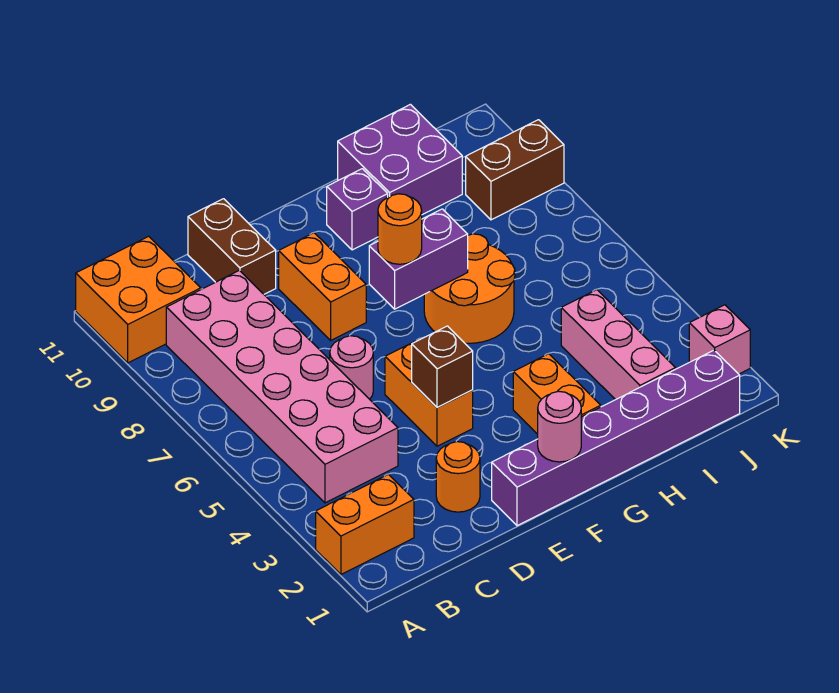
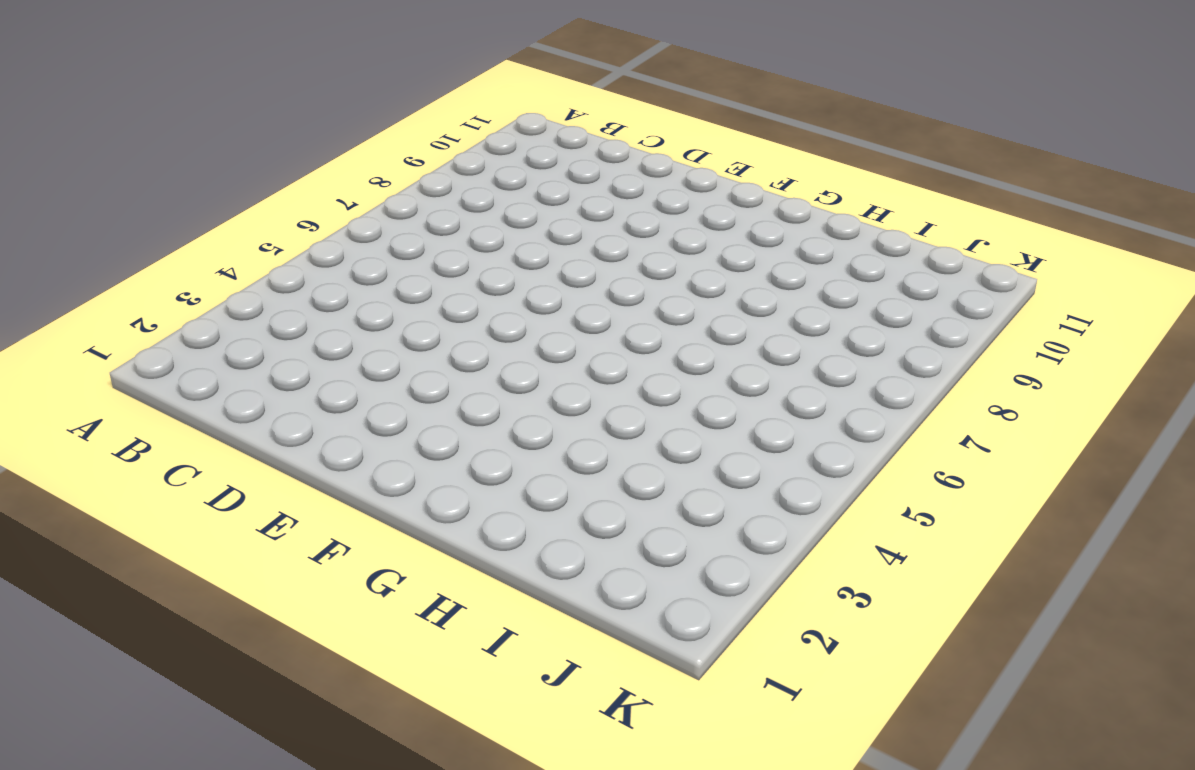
none -> orange brick A2:B2 level 1
none -> orange brick A10:B11 level 1
none -> pink brick B4:C9 level 1

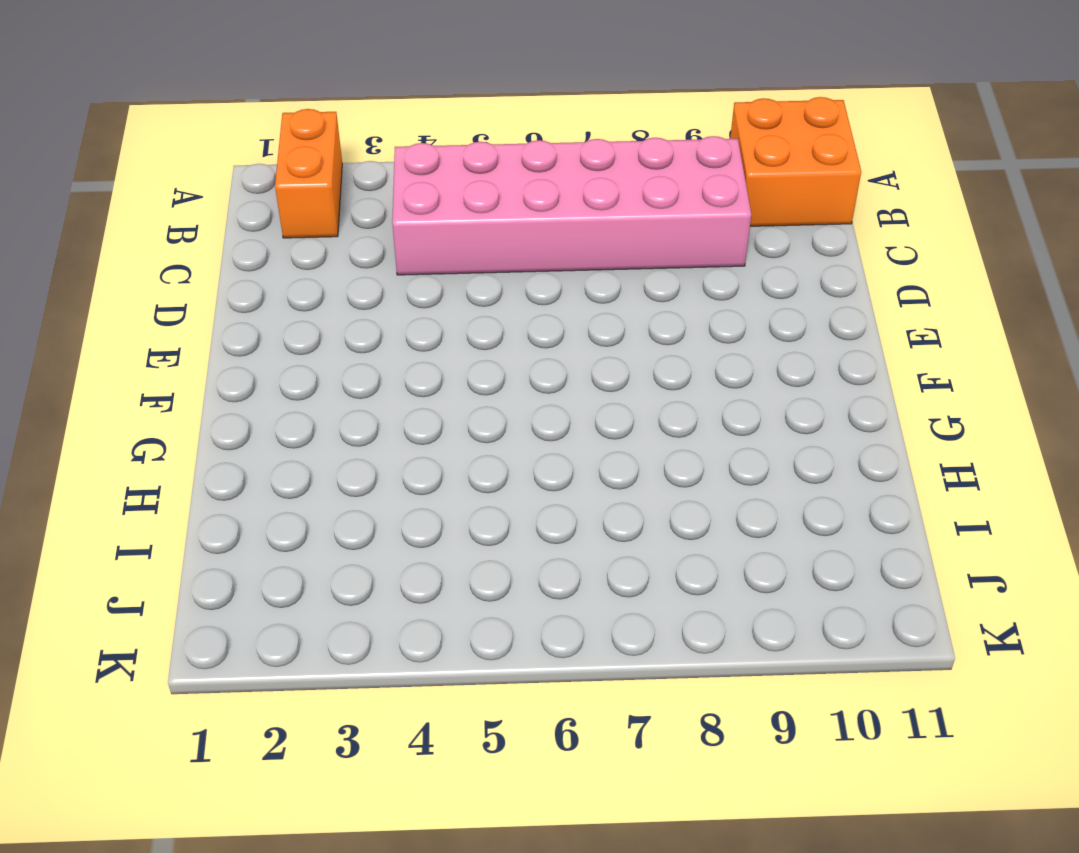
none -> orange round brick D2 level 1
none -> pink round brick D6 level 1
none -> brown brick D10:D11 level 1

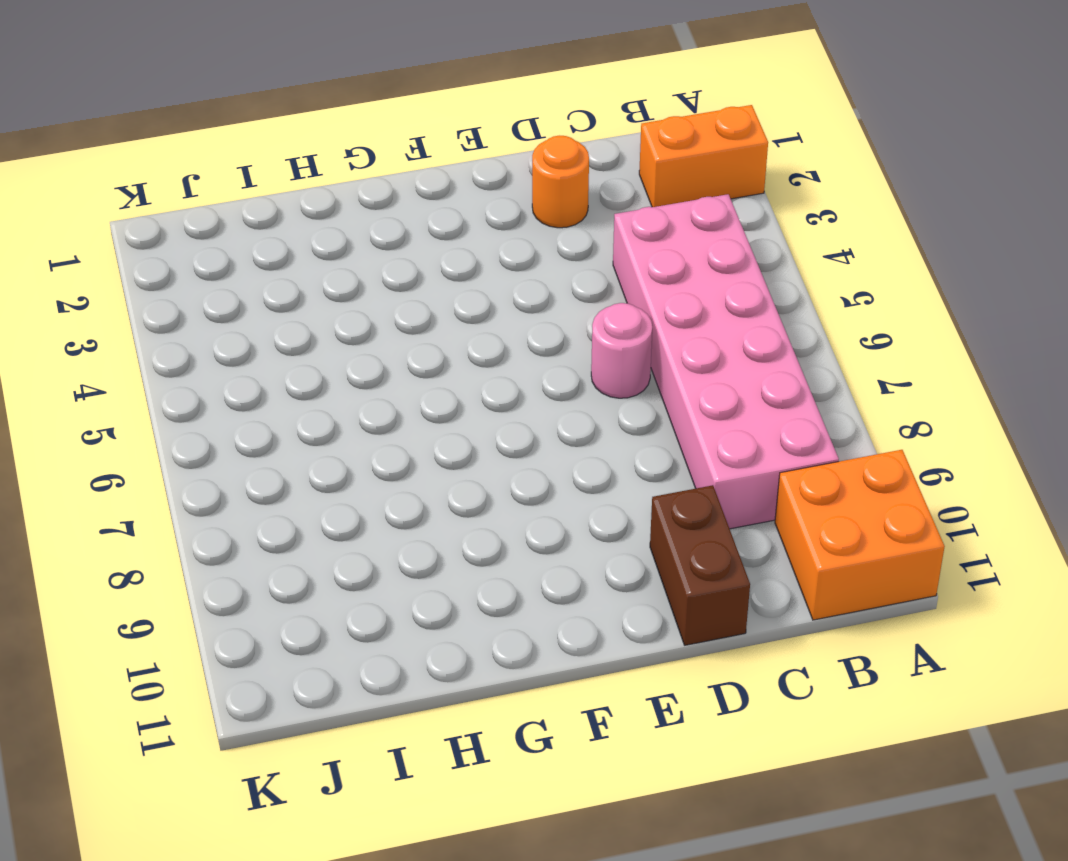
none -> purple brick E1:J1 level 1
none -> orange brick E4:E5 level 1
none -> orange brick E8:E9 level 1

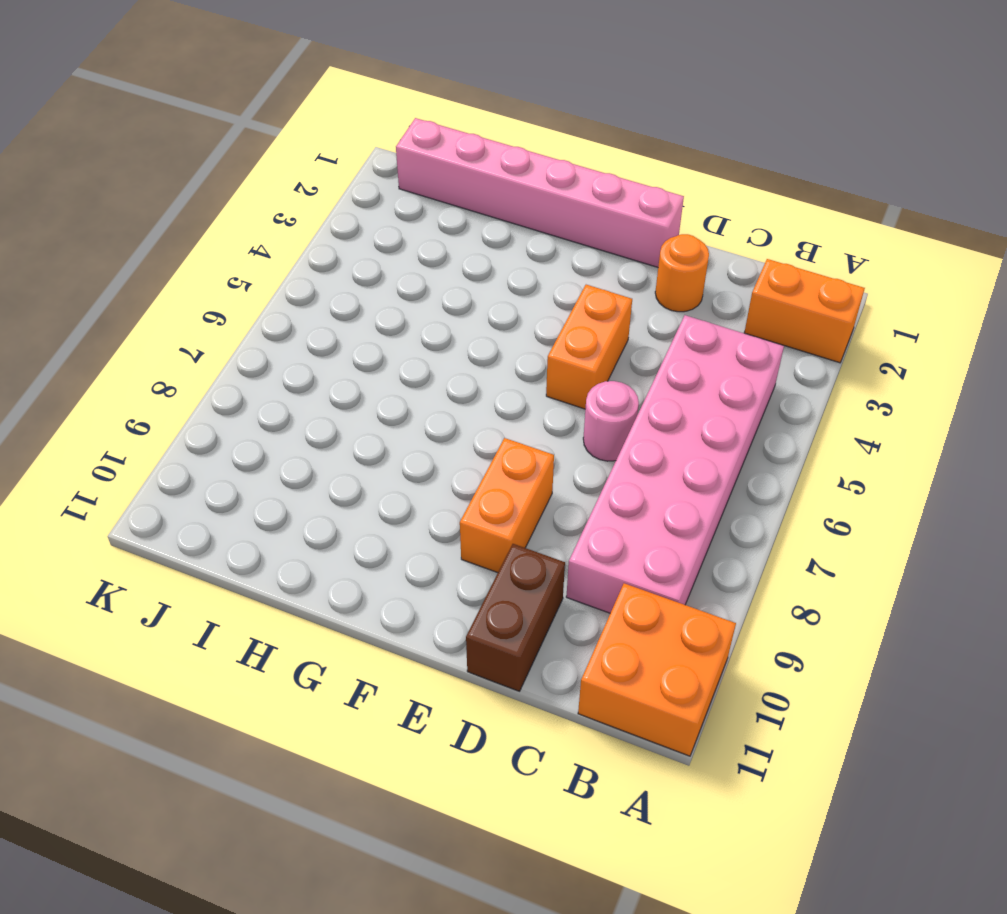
pink brick E1:J1 level 1 -> purple brick E1:J1 level 1
none -> orange brick G2:G3 level 1
none -> orange round brick G6:H7 level 1
none -> purple brick G10 level 1

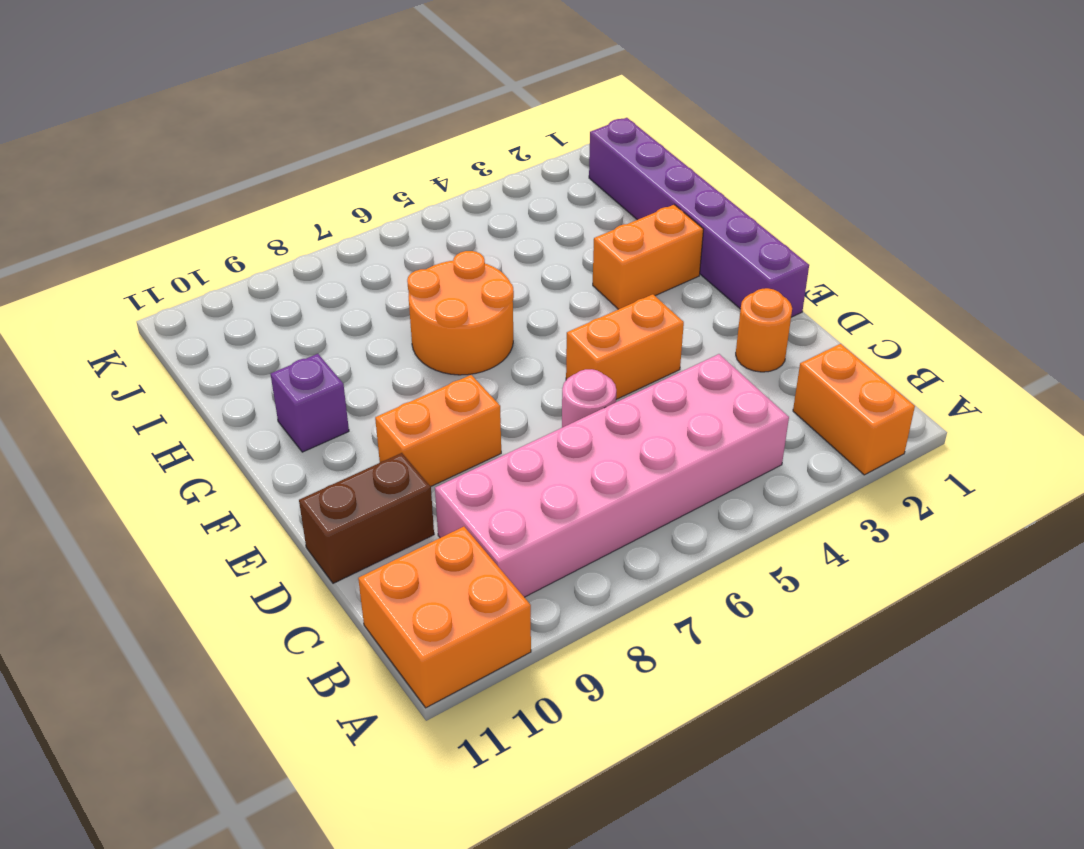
none -> purple brick H10:I11 level 1
none -> pink brick I2:I4 level 1
none -> brown brick J9:K9 level 1

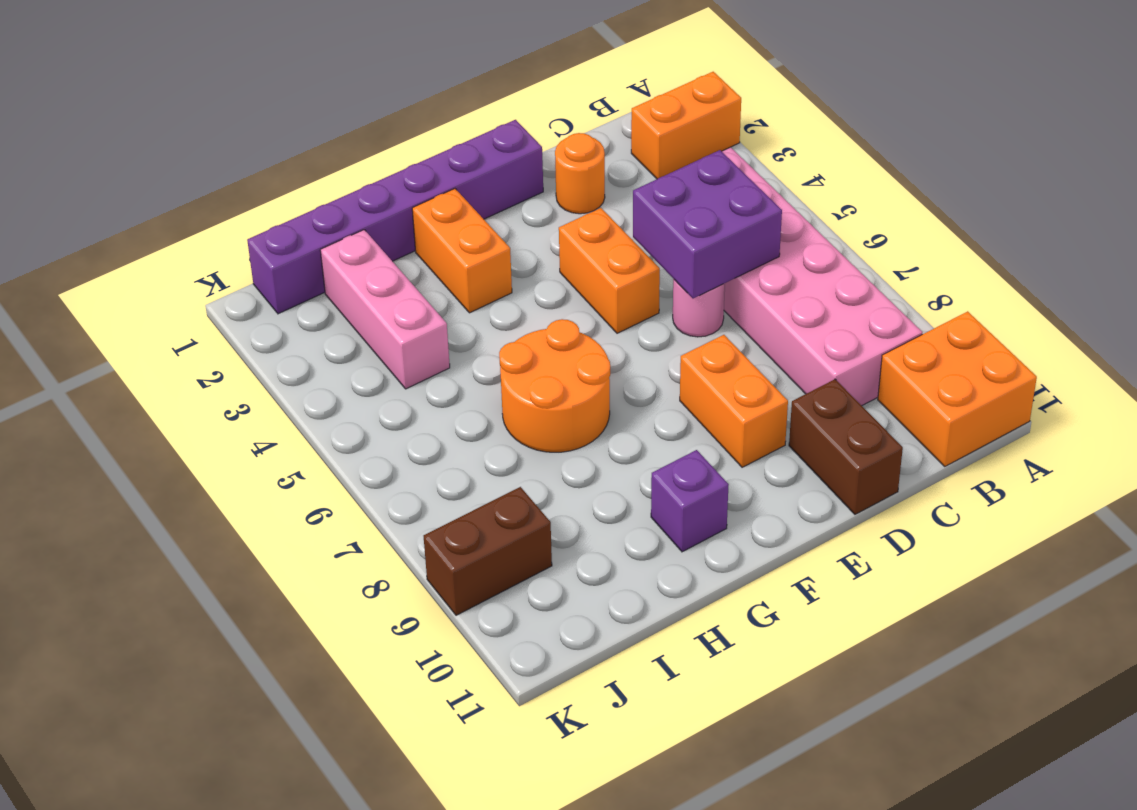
purple brick C5:D6 level 2 -> purple brick H10:I11 level 1
none -> pink brick K2 level 1
none -> brown brick E4 level 2
none -> pink round brick F1 level 2

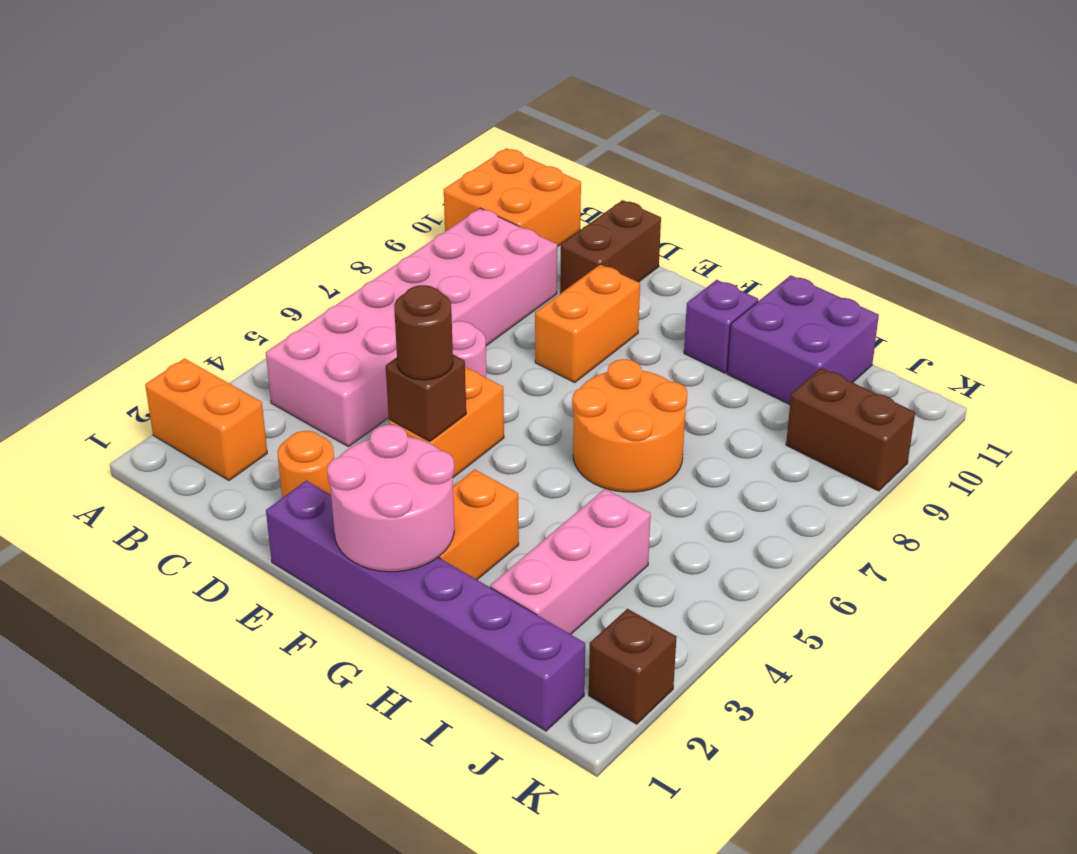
brown round brick E4 level 3 -> none
pink round brick F1:G2 level 2 -> pink round brick F1 level 2
brown brick K2 level 1 -> pink brick K2 level 1
none -> purple brick F7:G7 level 2
none -> orange round brick F7 level 3

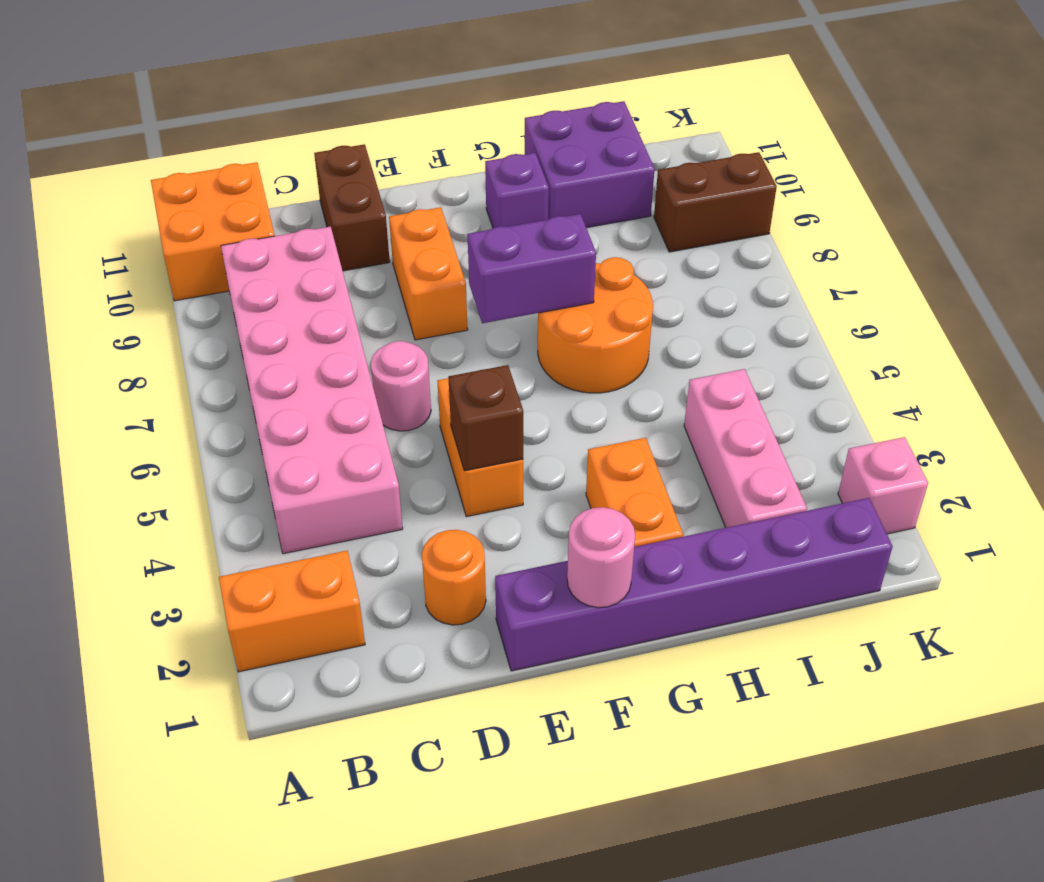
none -> orange round brick F7 level 3

